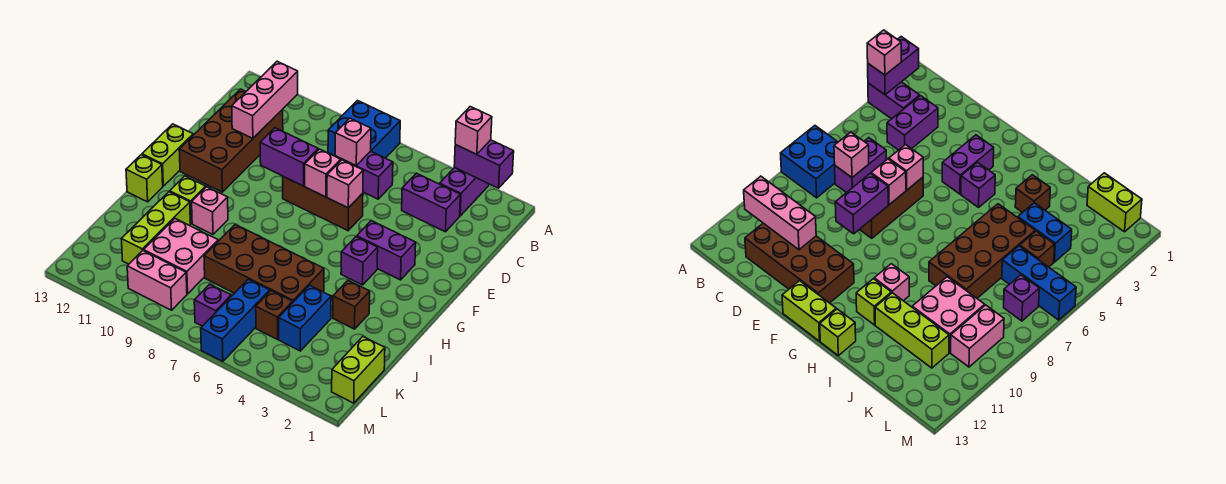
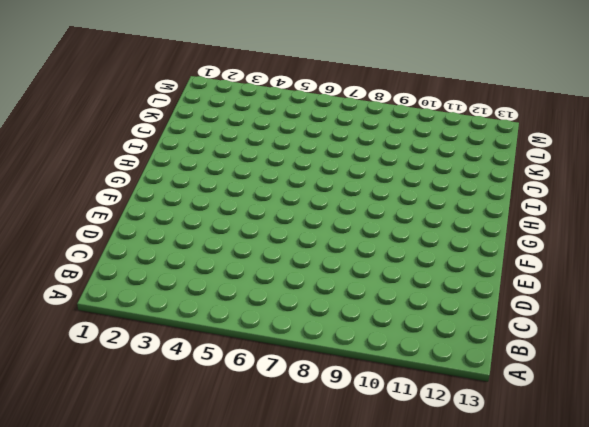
none -> purple brick A3:B3 level 1
none -> blue brick A7:B8 level 1
none -> purple brick C3:C4 level 1

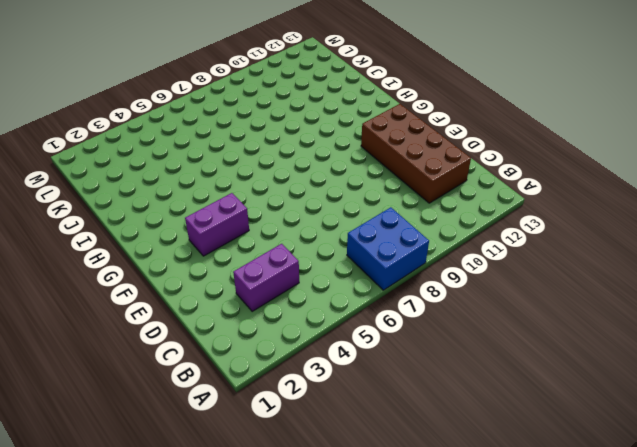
none -> purple brick A3:B3 level 1
none -> purple brick C6:C7 level 1
none -> brown brick E6:E8 level 1

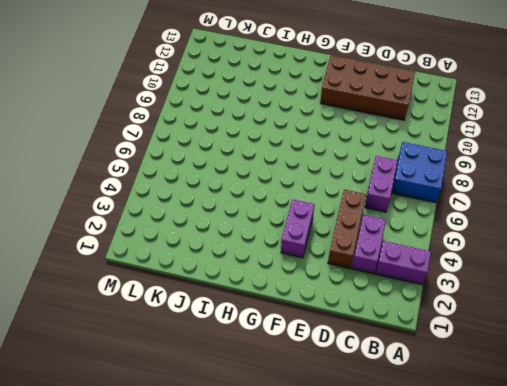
brown brick D3:D5 level 1 -> brown brick E6:E8 level 1
none -> lime brick F13:G13 level 1
none -> purple brick G4 level 1
none -> pink brick H10 level 1

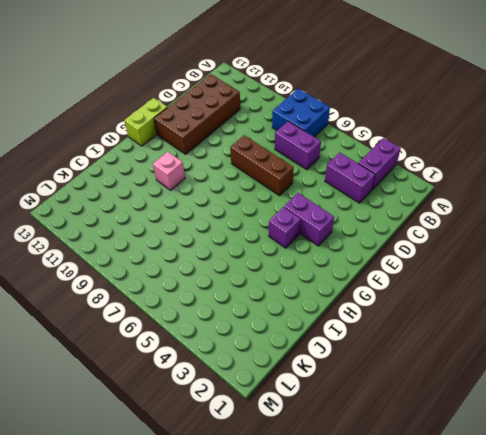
none -> lime brick H11 level 1
none -> lime brick H13 level 1
none -> brown brick I3 level 1

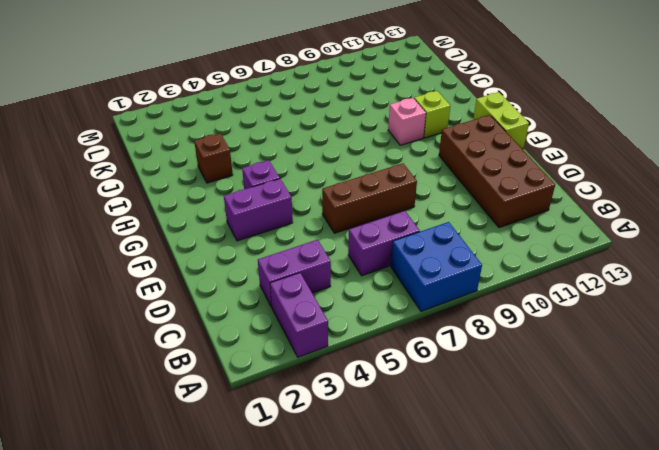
none -> lime brick H13 level 1
none -> brown brick I5:J8 level 1
none -> lime brick I11:K11 level 1

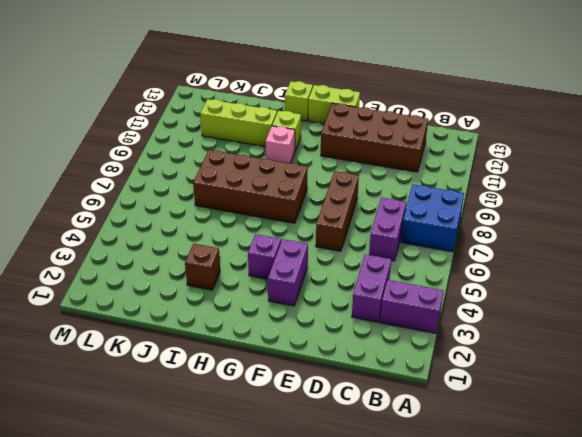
brown brick G7:J8 level 1 -> brown brick I5:J8 level 1
none -> blue brick J4:K4 level 1
none -> pink brick J9:K10 level 1
none -> lime brick K1:L1 level 1

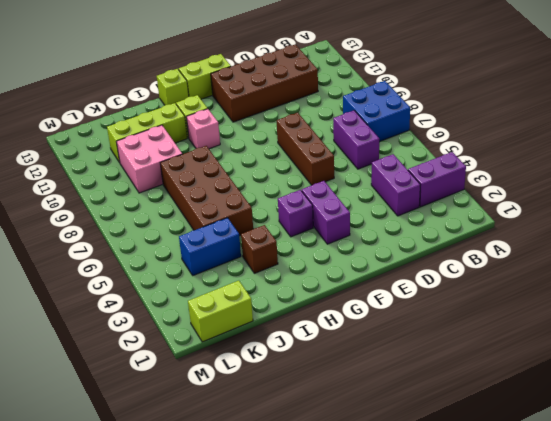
none -> brown brick K5 level 1
none -> blue brick K6:M6 level 1
none -> purple brick L7 level 1

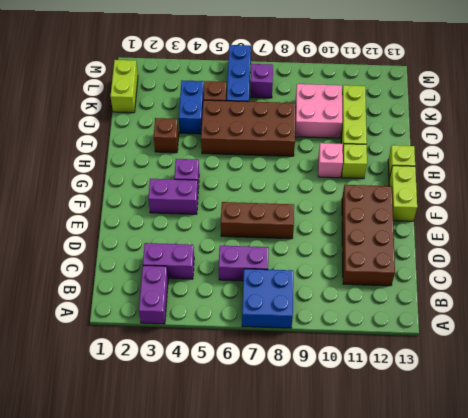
none -> pink brick L9:L10 level 1
none -> purple brick A2:A3 level 2
none -> pink brick B11:D11 level 2

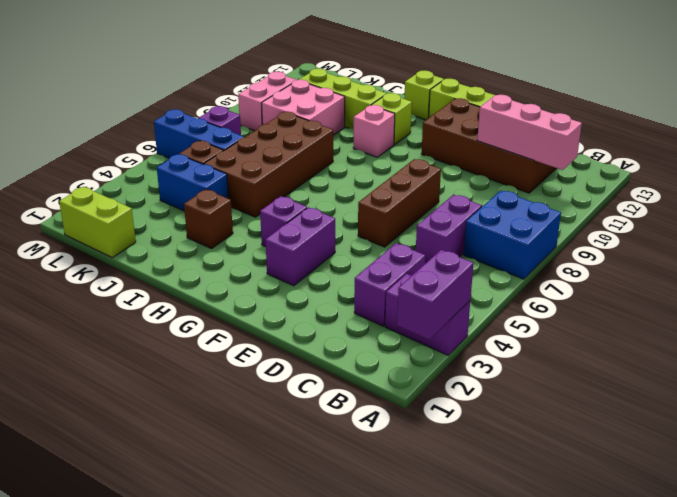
none -> pink brick C7 level 2
none -> pink brick E6 level 2
none -> pink brick E7 level 2

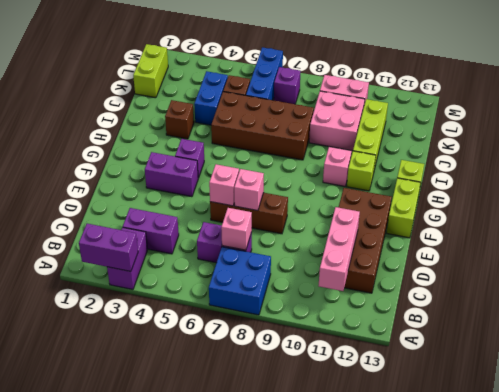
none -> purple brick E8:E9 level 2
none -> pink brick A3 level 3

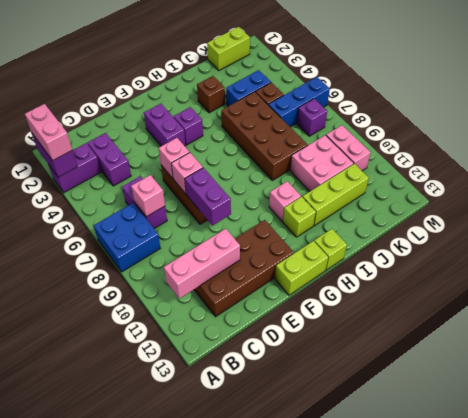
pink brick A2:A3 level 3 -> pink brick A3 level 3

